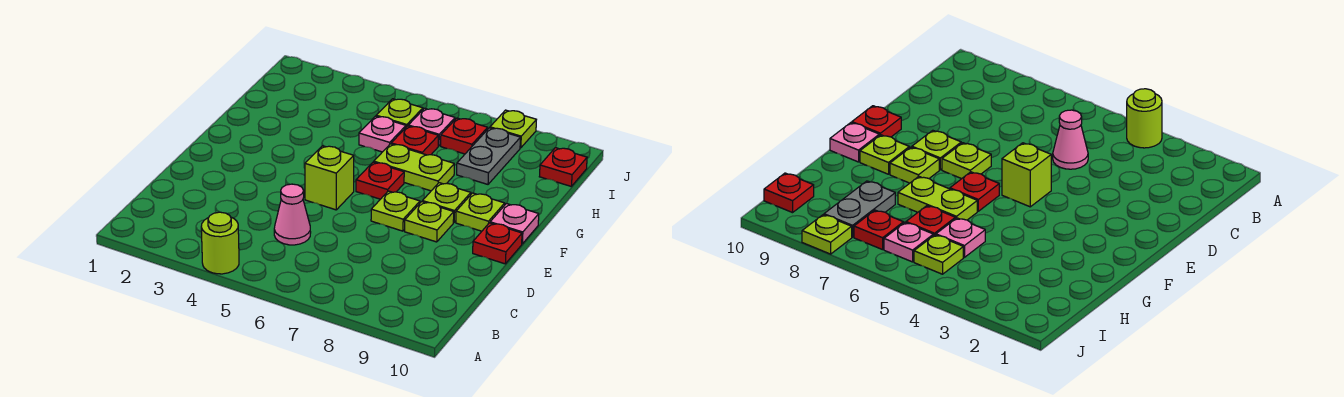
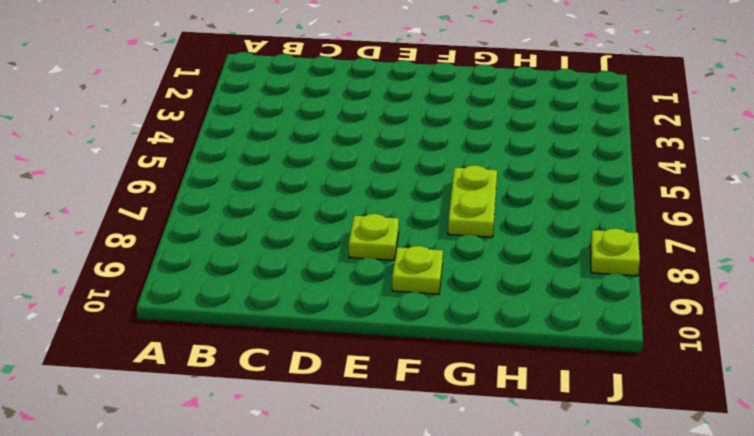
none -> lime round brick A4 level 1
none -> pink cone C5 level 1
none -> lime brick E5 level 1

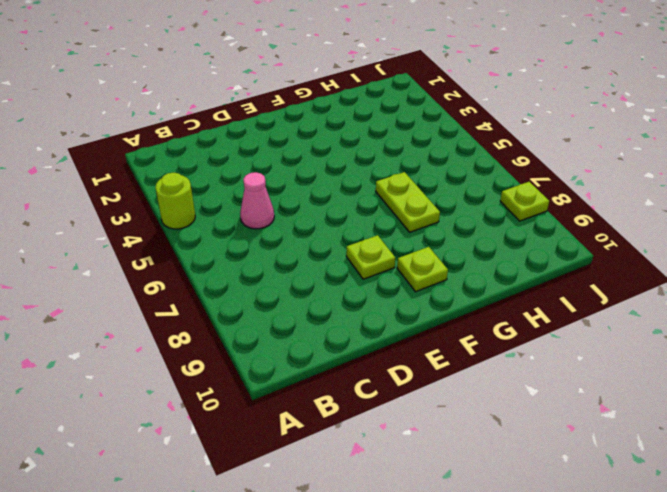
none -> lime brick E5 level 1
none -> lime plate E7 level 1
none -> red plate E10 level 1

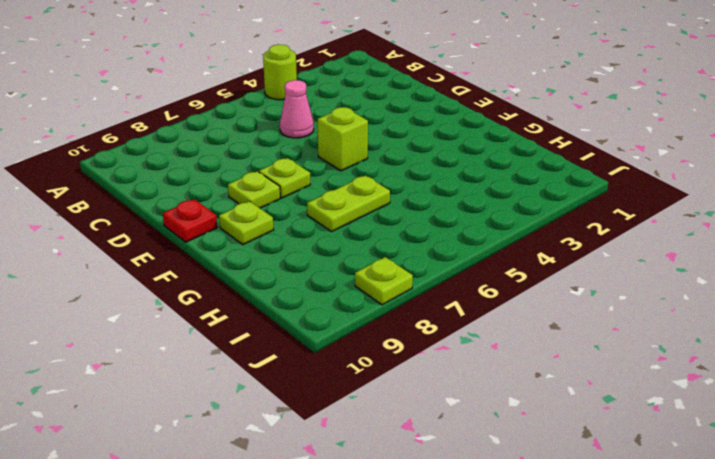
none -> red plate F6 level 1
none -> lime plate F8 level 1
none -> pink plate F10 level 1

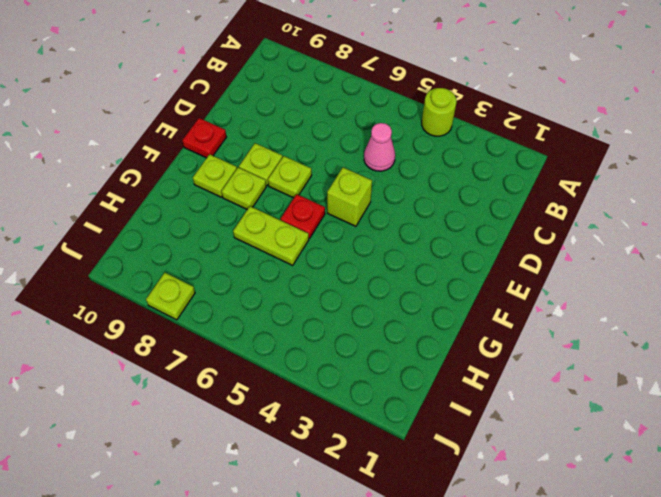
none -> pink plate F10 level 1
none -> pink plate H5 level 1
none -> red plate H6 level 1

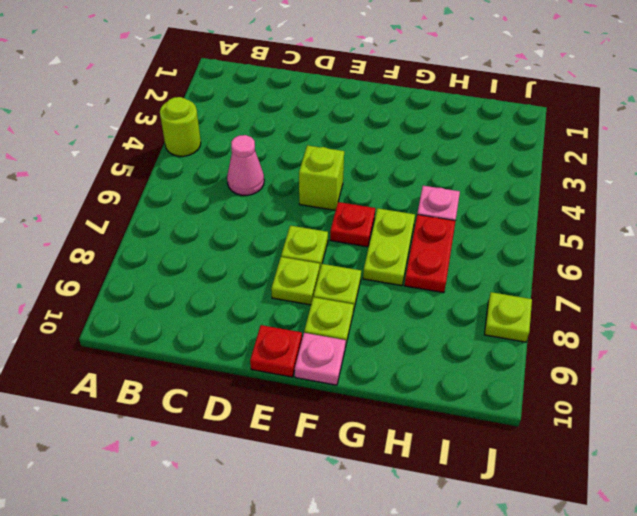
red plate H6:H7 level 1 -> red plate H6 level 1
none -> grey plate H8:I8 level 1
none -> lime plate I5 level 1
none -> pink plate I6 level 1

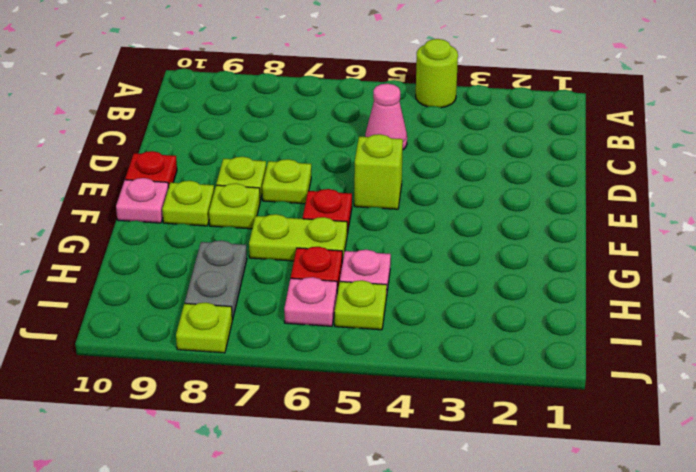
none -> red plate I7 level 1
none -> red plate I10 level 1

